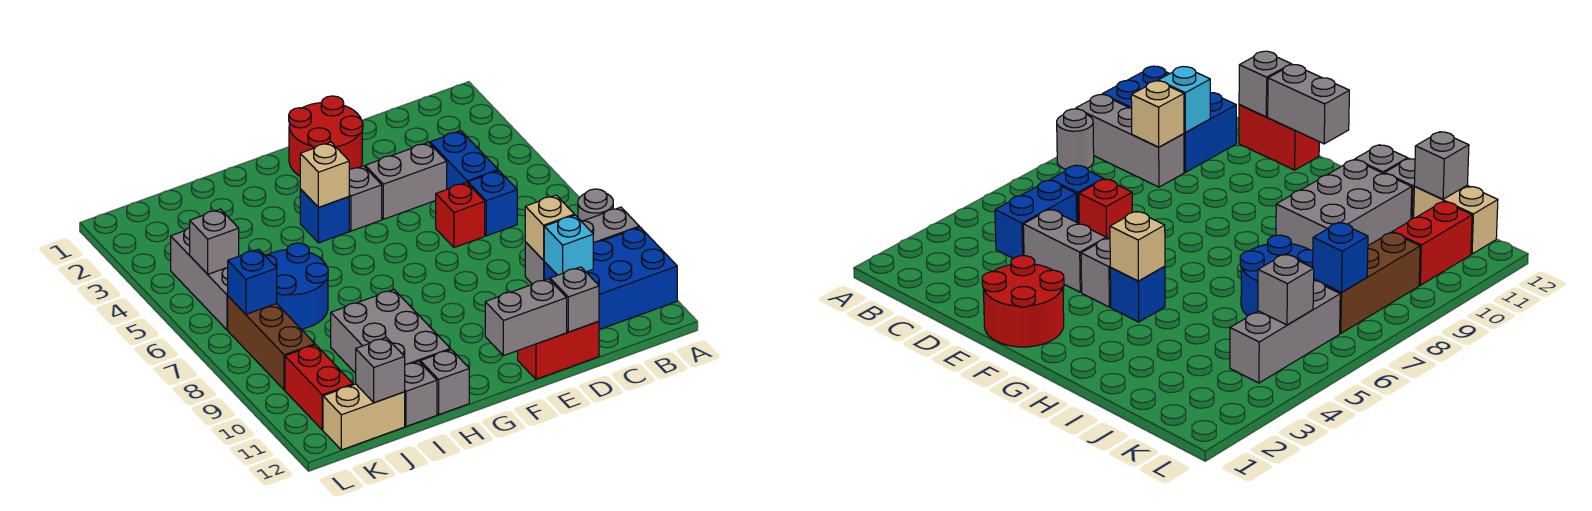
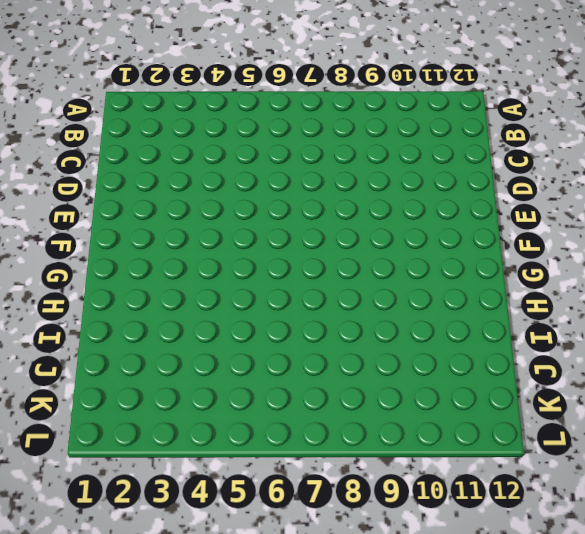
none -> grey round brick A8 level 1
none -> grey brick A9:C9 level 1
none -> blue brick A10:C11 level 1

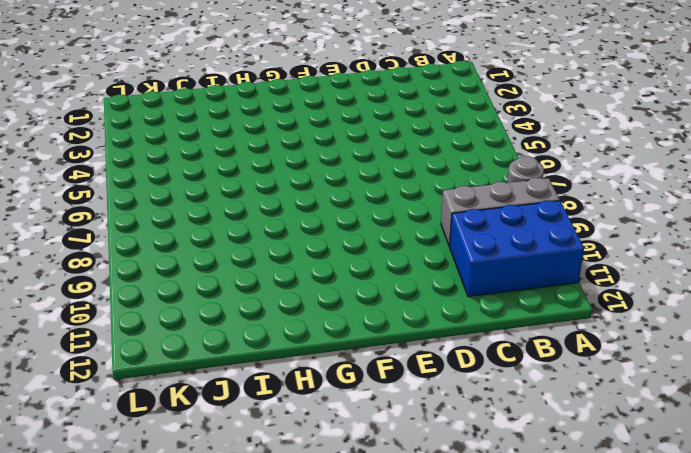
none -> blue brick C4:C5 level 1
none -> blue brick C6 level 1
none -> grey brick D4:E4 level 1

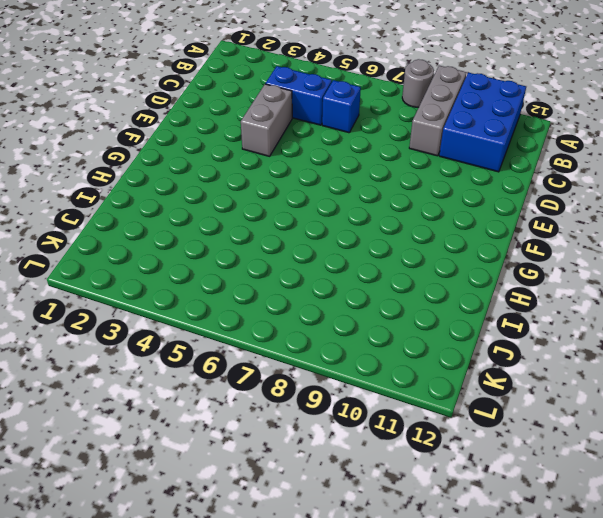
none -> red brick D6 level 1
none -> red brick D12:E12 level 1
none -> red round brick E1:F2 level 1

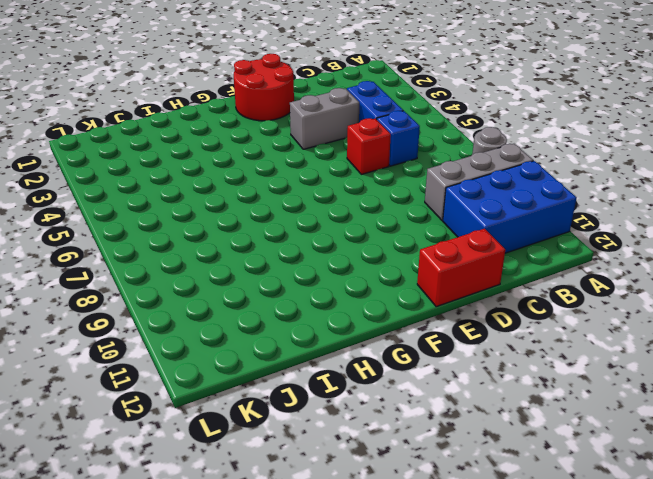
none -> grey brick F4 level 1
none -> blue brick G4 level 1
none -> grey brick H9:I11 level 1

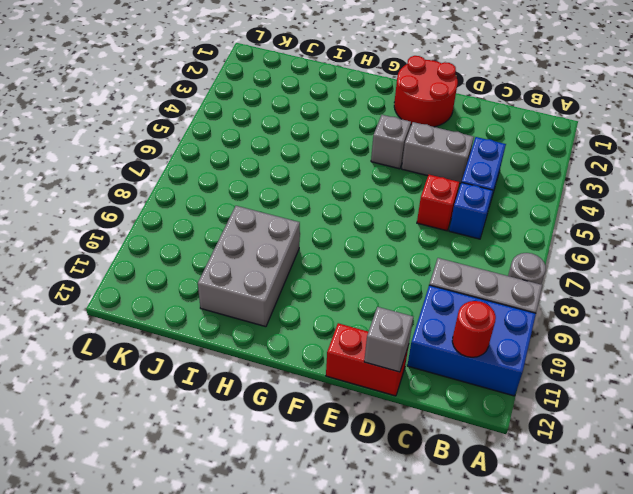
red round brick B11 level 2 -> none
none -> blue brick G4 level 1
none -> grey brick H12 level 1
none -> blue round brick I6:J7 level 1

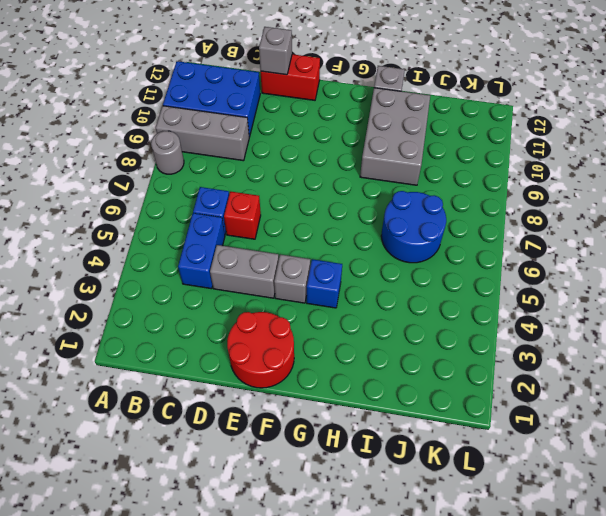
none -> grey brick I12 level 1
none -> tan brick J12:K12 level 1
none -> grey brick K4:K6 level 1

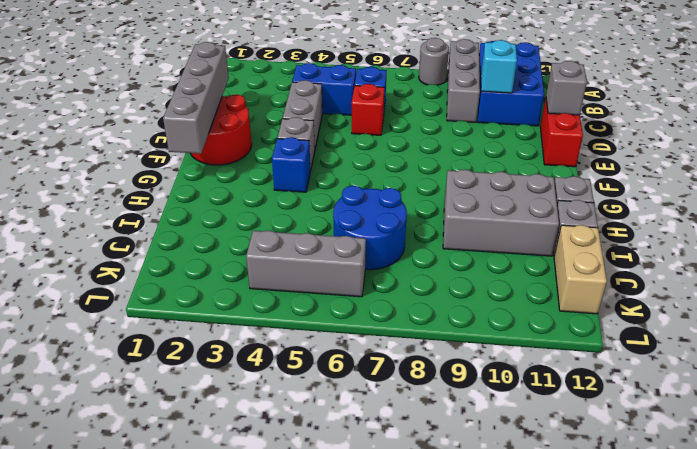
grey brick D1:G1 level 2 -> none
none -> brown brick K7:K9 level 1
none -> red brick K10:K11 level 1
none -> tan brick C9 level 2

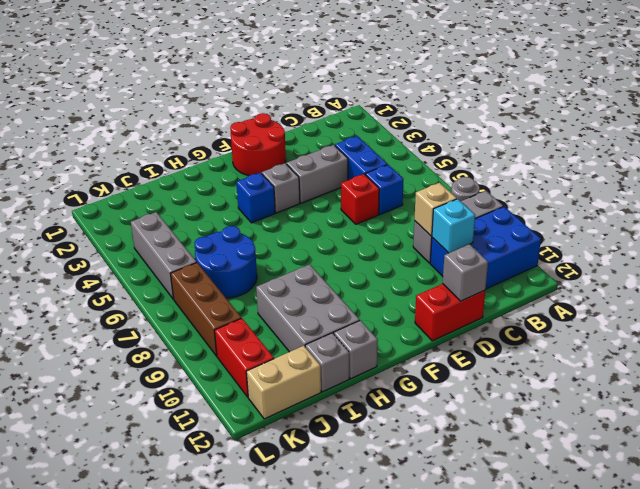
none -> grey brick E12:F12 level 2
none -> tan brick G4 level 2
none -> grey brick J12 level 2

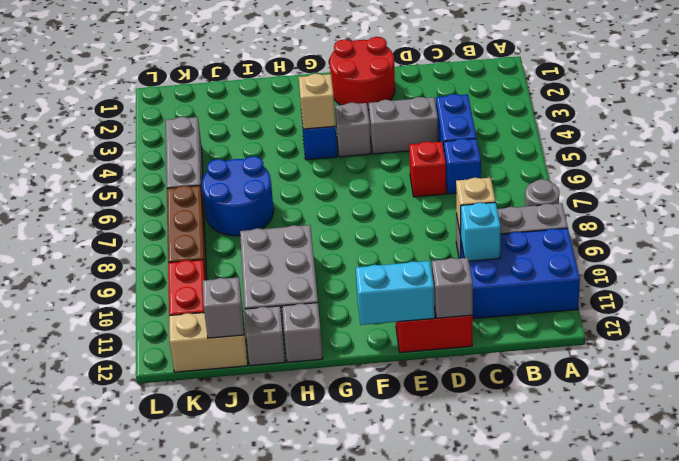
cyan brick E12:F12 level 2 -> grey brick E12:F12 level 2
none -> grey brick K5 level 2
none -> blue brick K7 level 2

